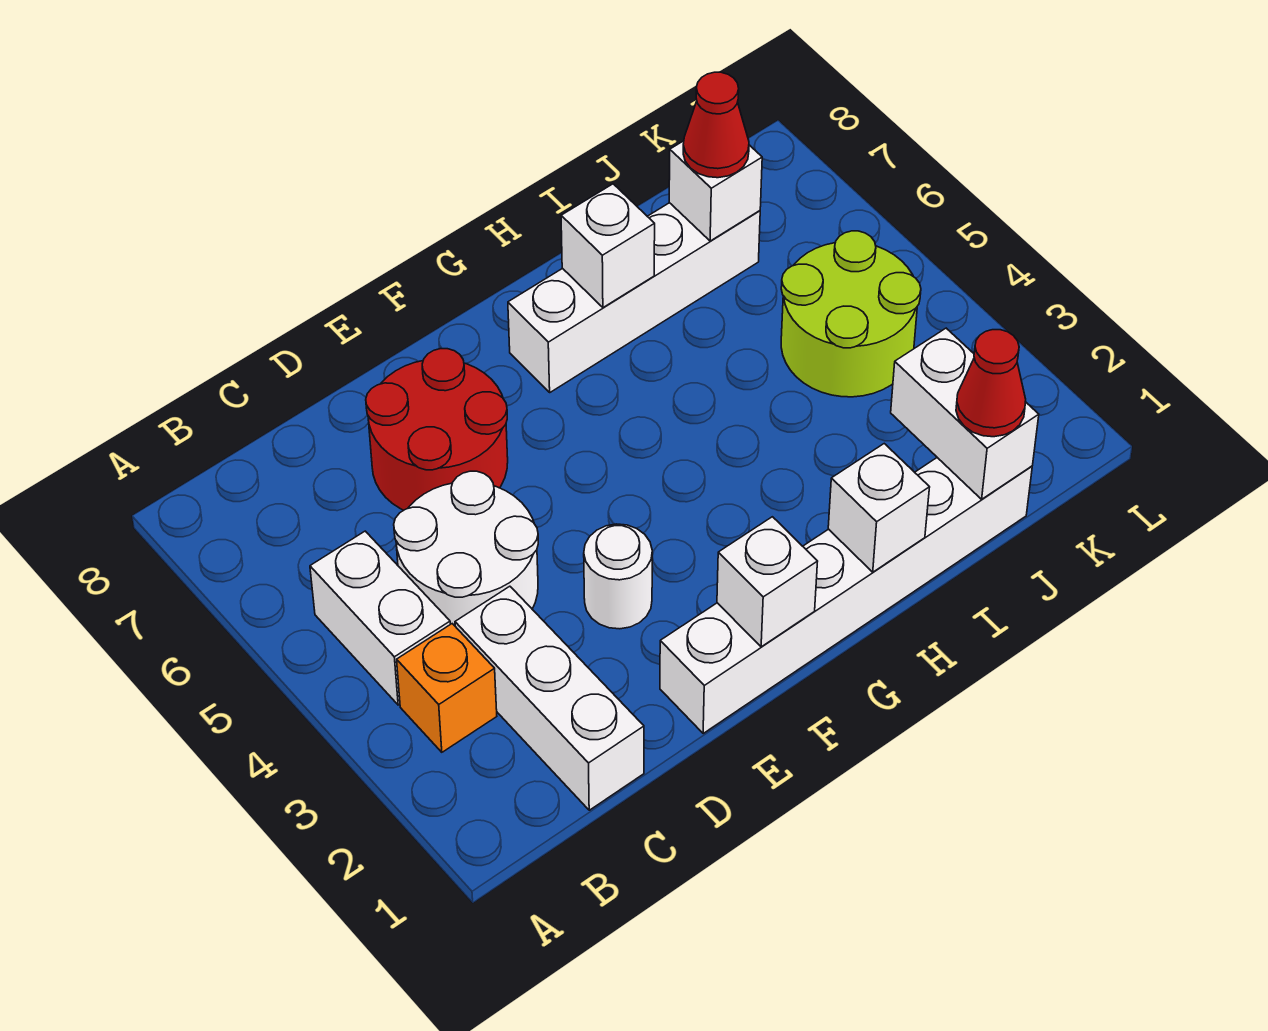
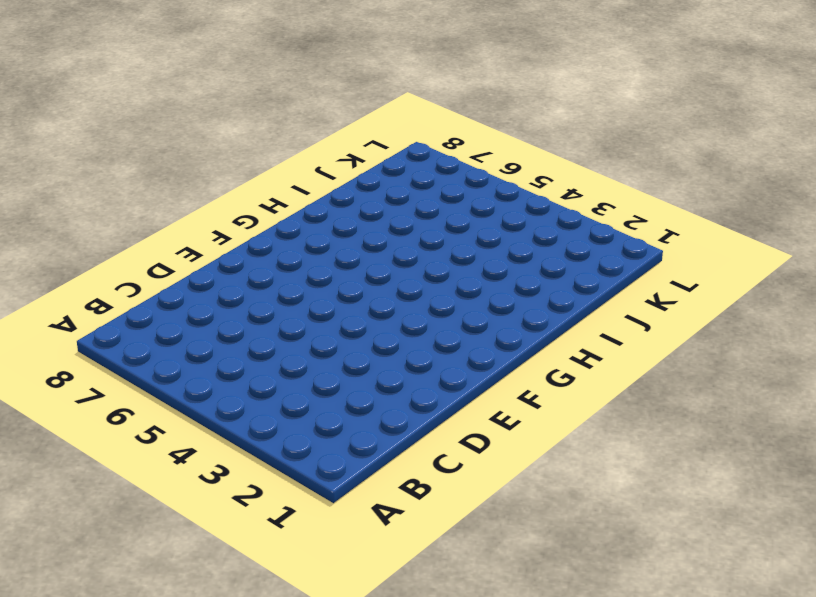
none -> orange brick B3 level 1
none -> white brick B4:B5 level 1
none -> white brick C1:C3 level 1

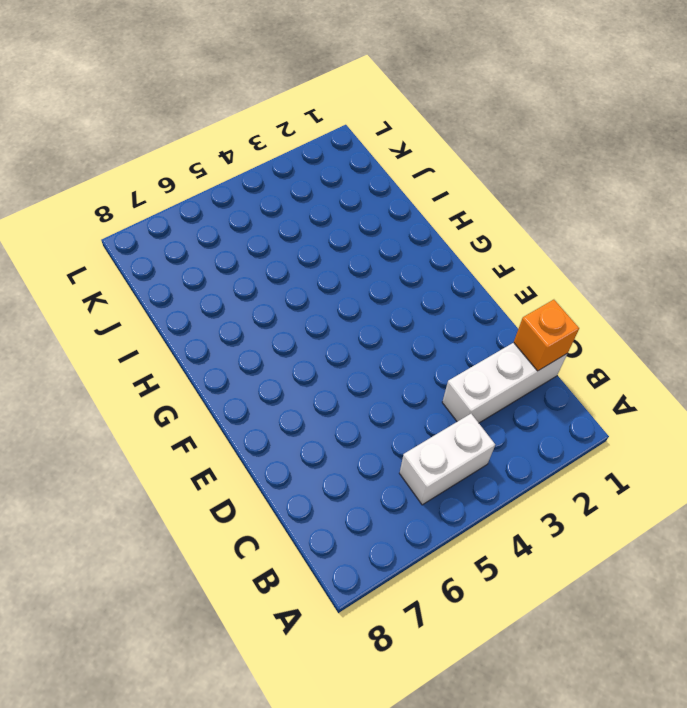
orange brick C1 level 2 -> orange brick B3 level 1
none -> white round brick C4:D5 level 1
none -> red round brick D6:E7 level 1
none -> white brick E1:J1 level 1

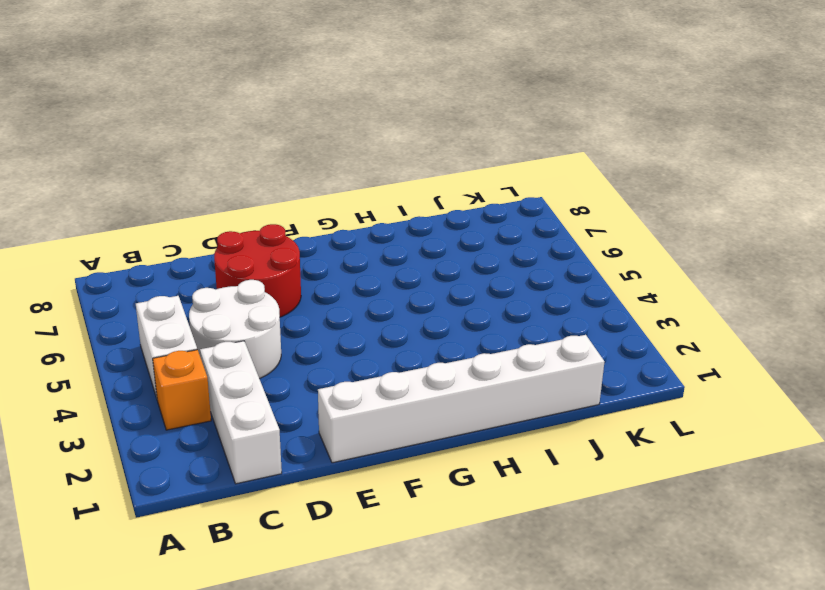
none -> white round brick E3 level 1
none -> white brick G7:J7 level 1
none -> lime round brick J4:K5 level 1

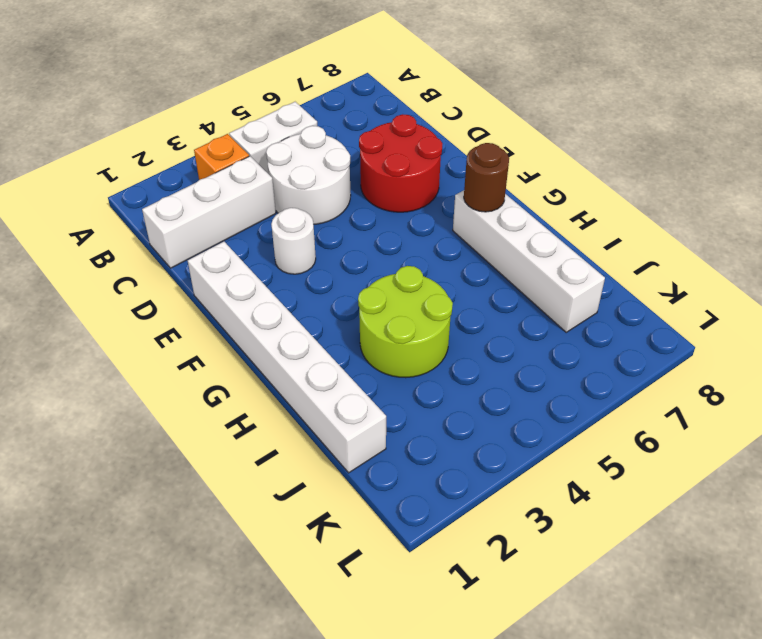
brown round brick G7 level 2 -> none
lime round brick H3:I4 level 1 -> lime round brick J4:K5 level 1
none -> white brick F1 level 2
none -> white brick H1 level 2
none -> white brick H7 level 2

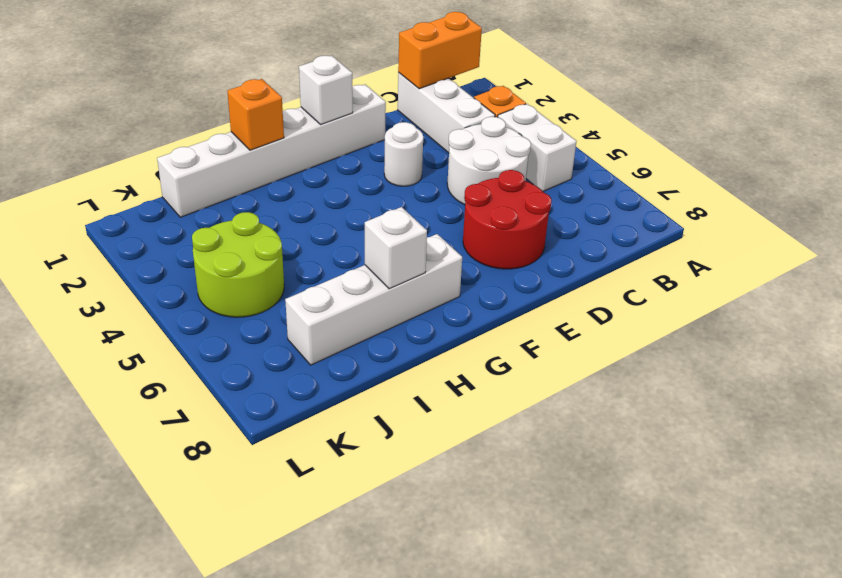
orange brick B1:C1 level 2 -> none
orange brick H1 level 2 -> white brick H1 level 2
none -> white brick J1:J2 level 2
none -> white brick J7 level 2
none -> red cone J1 level 3

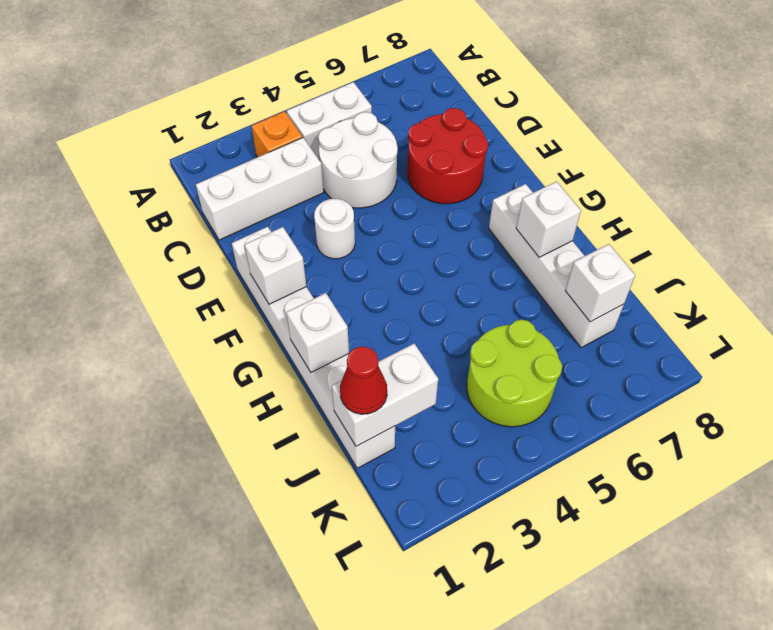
none -> red cone J7 level 3

